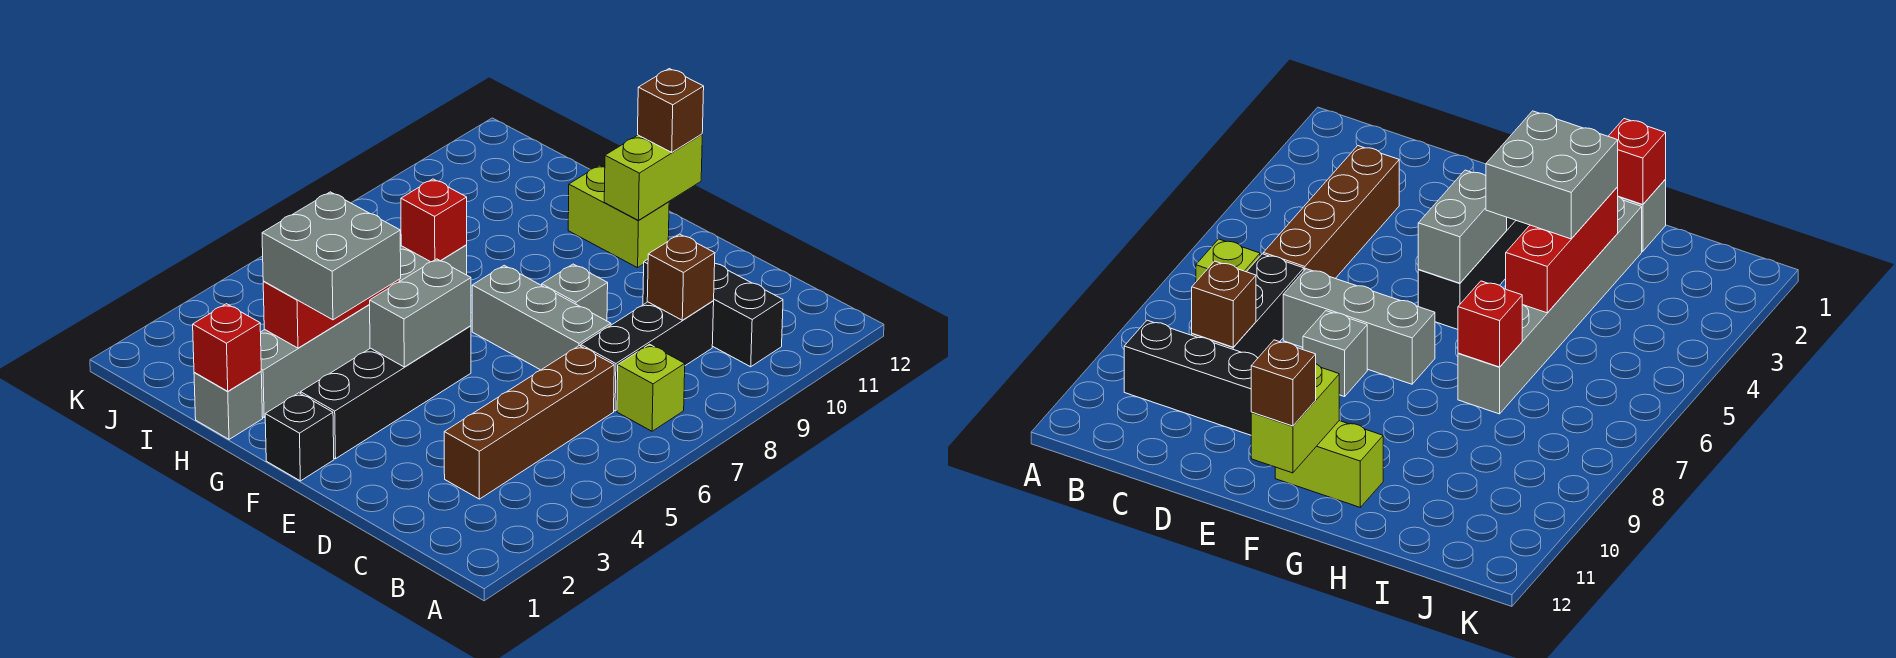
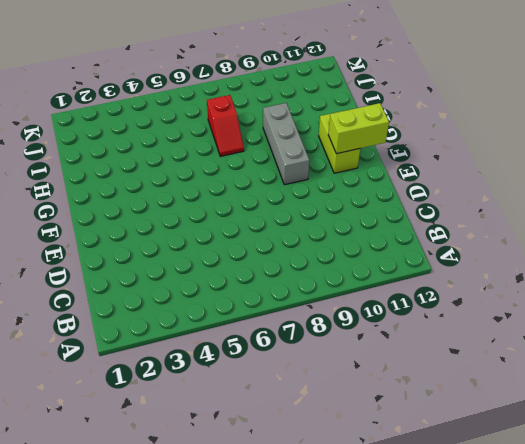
grey brick F9:H9 level 1 -> grey brick D7:F7 level 1
red slope H7:I7 level 1 top I -> grey brick H2:H7 level 1
none -> lime brick B7 level 1
none -> black brick B10:D10 level 1
none -> brown brick C3:C6 level 1

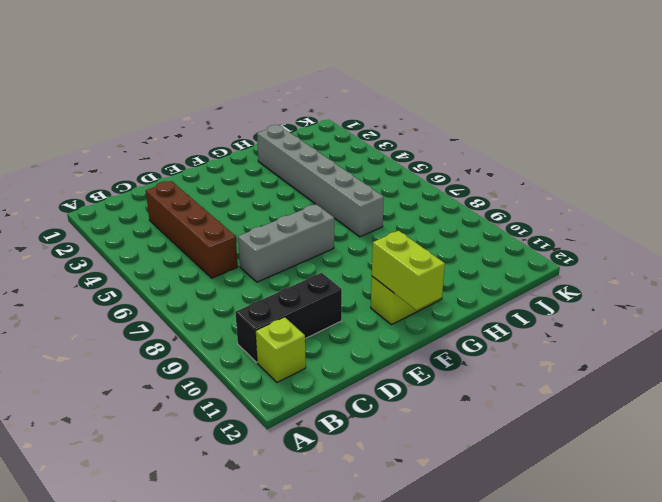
lime brick B11 level 1 -> lime brick B7 level 1
none -> black brick C7:C9 level 1
none -> grey brick E8 level 1
none -> black brick F1 level 1

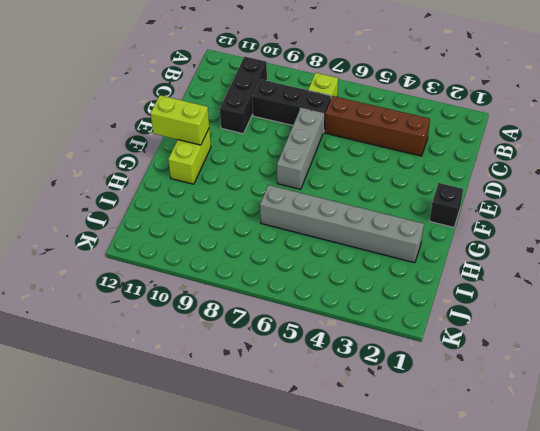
none -> grey brick E8 level 1
none -> black brick F2:F5 level 1
none -> grey brick H1 level 1

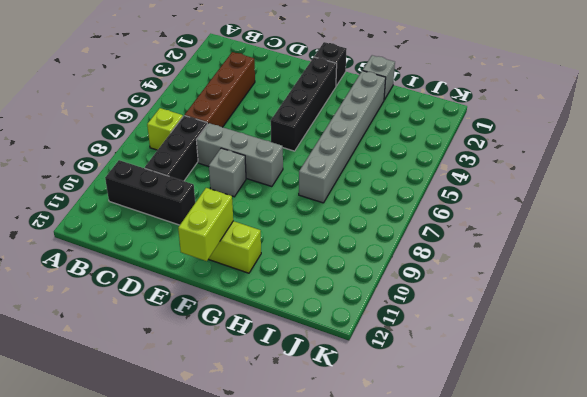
none -> brown brick C9 level 2
none -> grey brick F4:F5 level 2
none -> red brick H1 level 2

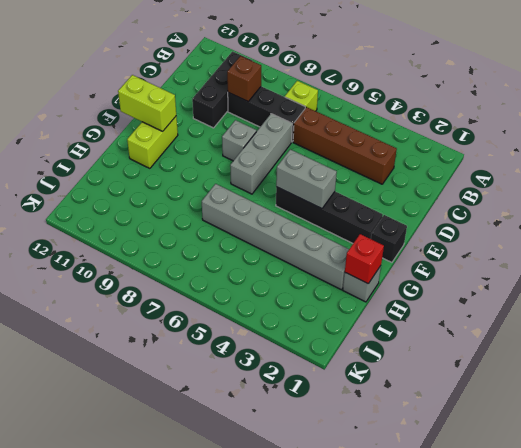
none -> red brick H3:H5 level 2
none -> red brick H7 level 2
none -> brown brick F12 level 3

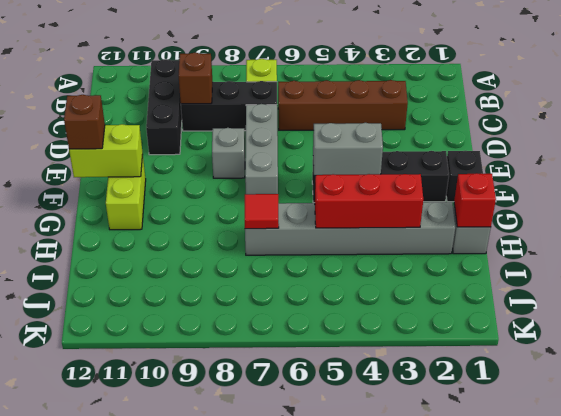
red tile H7 level 2 -> red brick H7 level 2
none -> grey brick G3:H4 level 3

